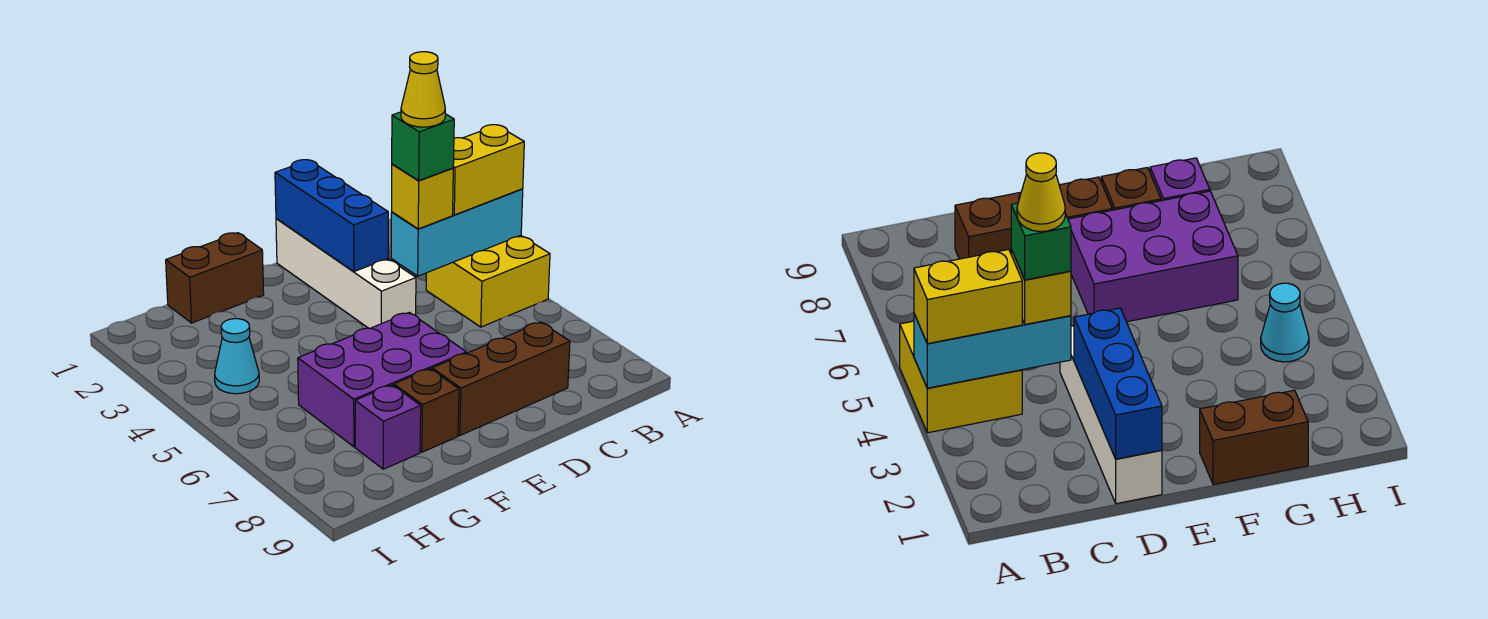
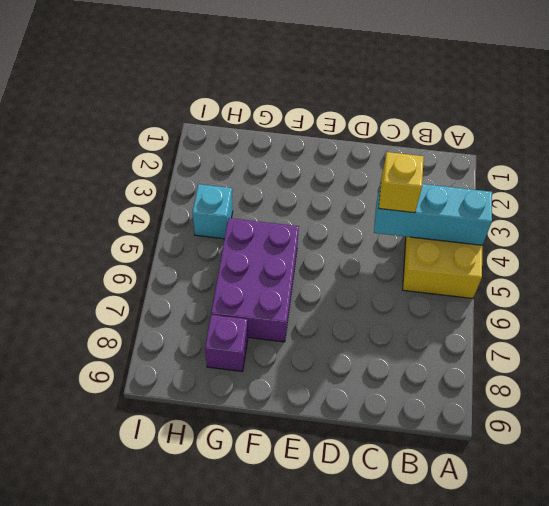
purple brick F5:G7 level 1 -> purple brick E6:G7 level 1
cyan brick H4 level 1 -> cyan cone H4 level 1
none -> brown brick C8:E8 level 1
none -> white brick D1:D4 level 1
none -> brown brick F1:G1 level 1

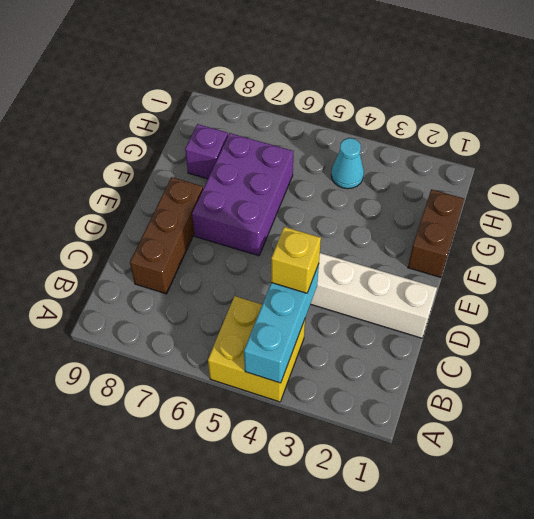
none -> brown brick F8 level 1
none -> blue brick D1:D3 level 2
none -> yellow brick A4:B4 level 3

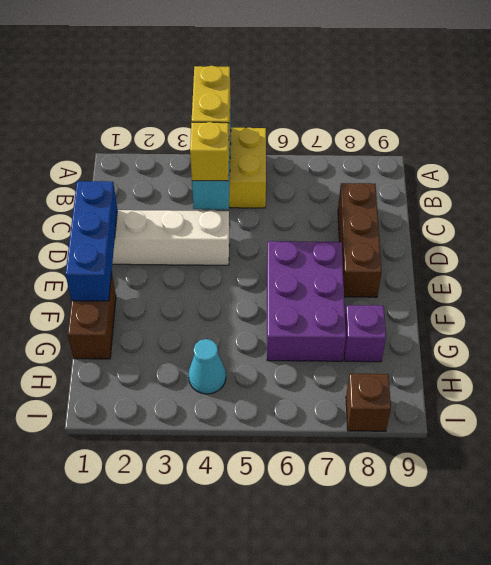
blue brick D1:F1 level 2 -> blue brick D1:D3 level 2
brown brick I8 level 1 -> brown brick F8 level 1
none -> green brick C4 level 4
none -> yellow cone C4 level 5

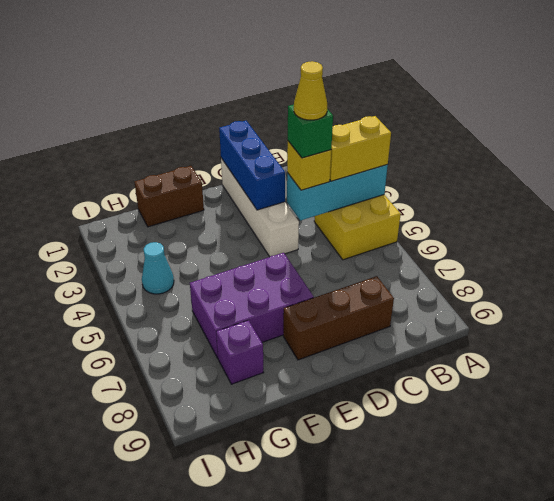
none -> brown brick F8 level 1

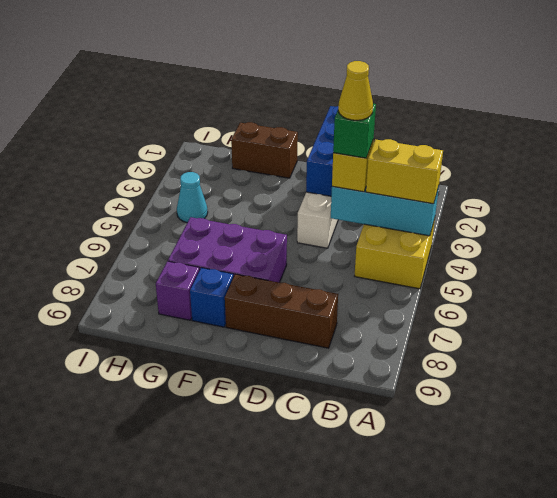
blue brick F8 level 1 -> brown brick F8 level 1

